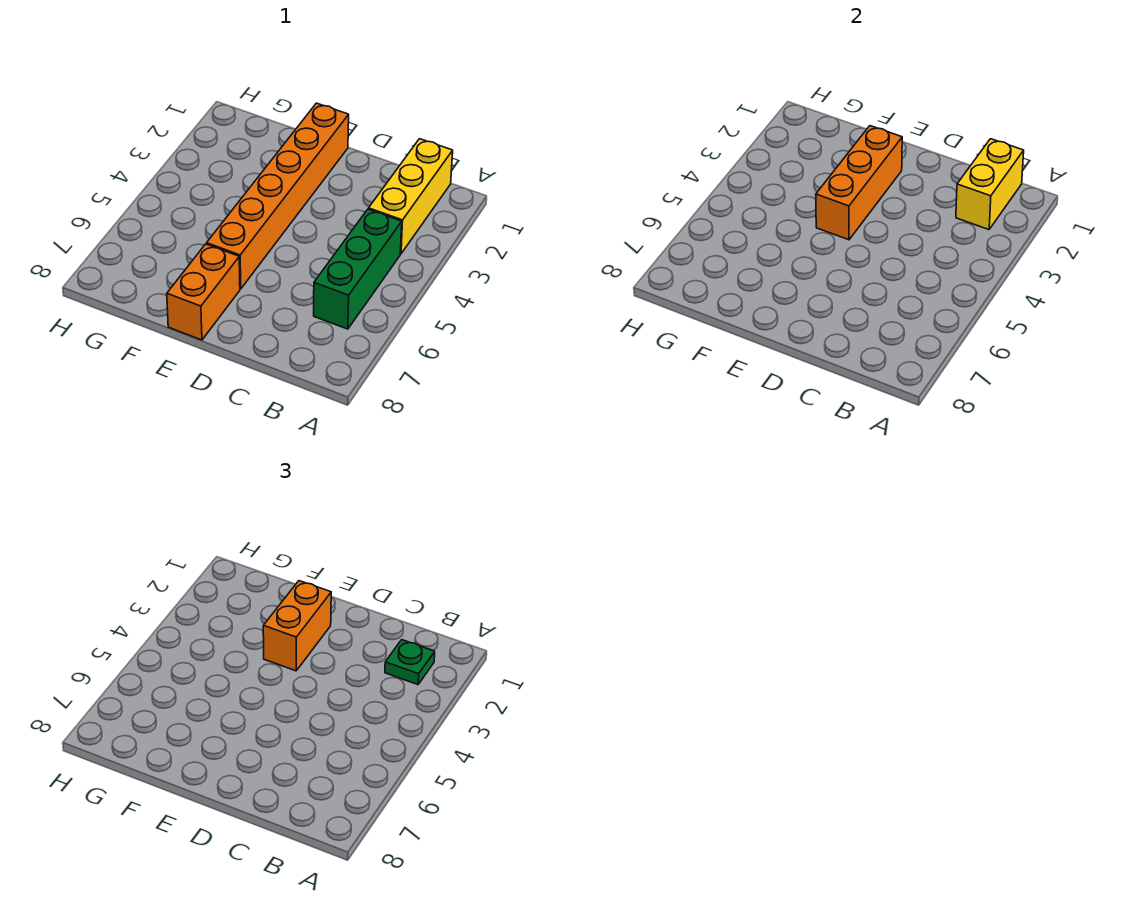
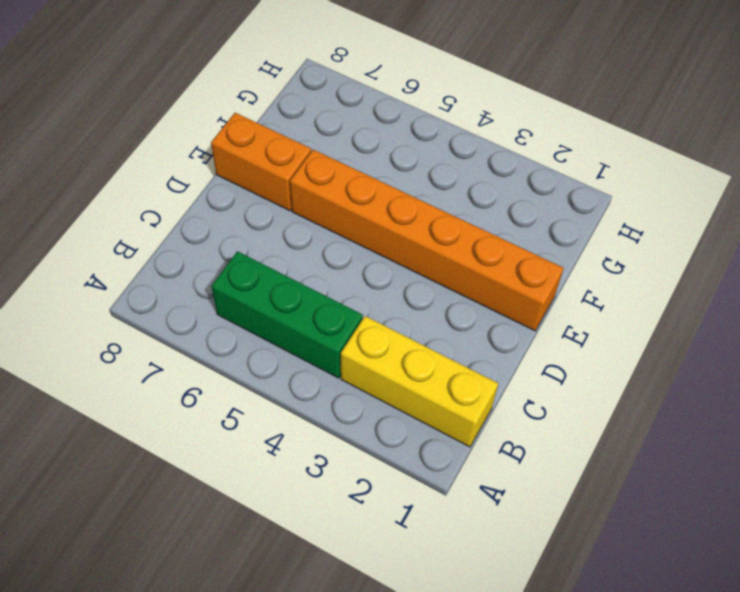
none -> yellow brick B1:B2 level 2
none -> orange brick E2:E4 level 2

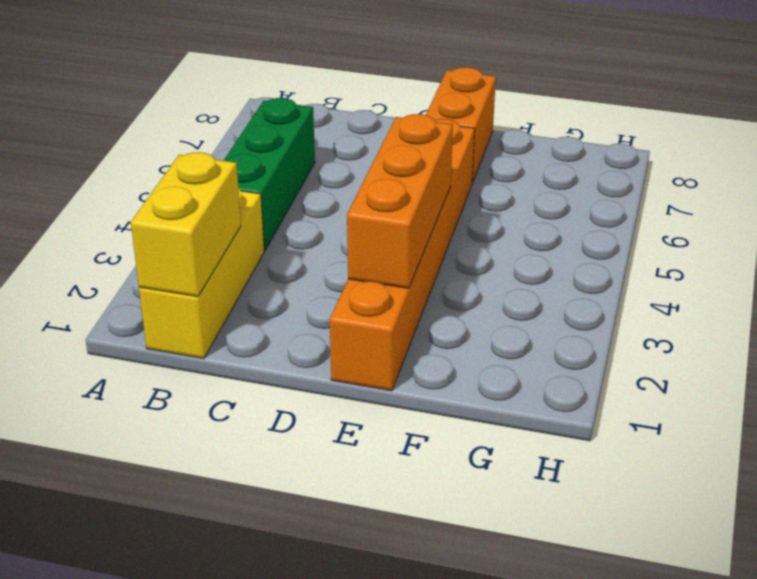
none -> green plate B2 level 3
none -> orange brick E2:E3 level 3

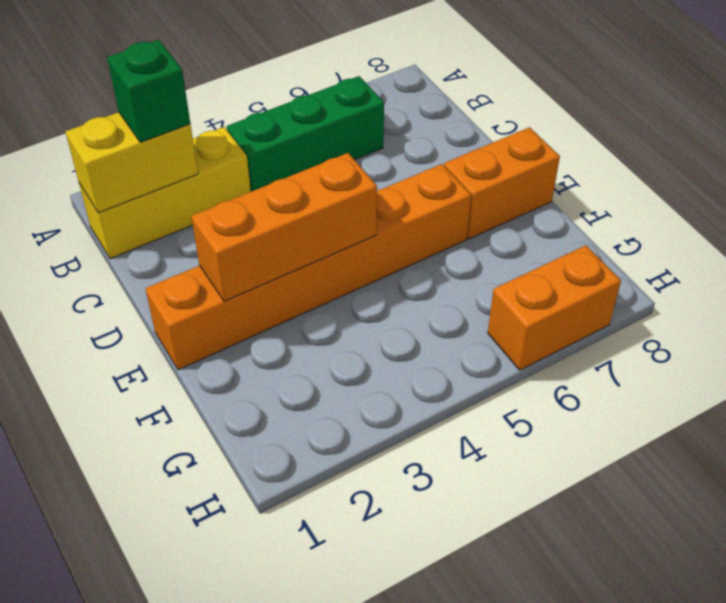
green brick B2 level 3 -> green plate B2 level 3
orange brick H6:H7 level 1 -> orange brick E2:E3 level 3

